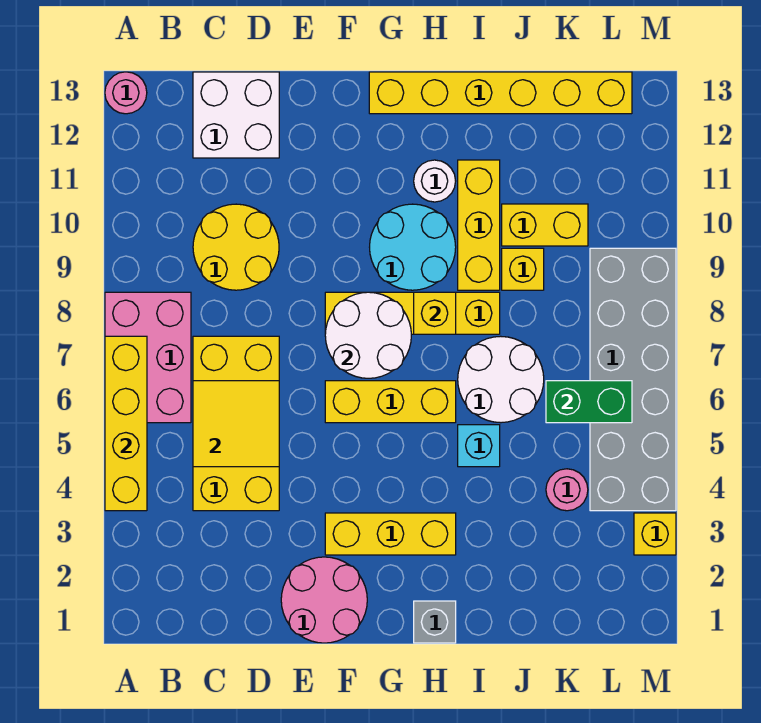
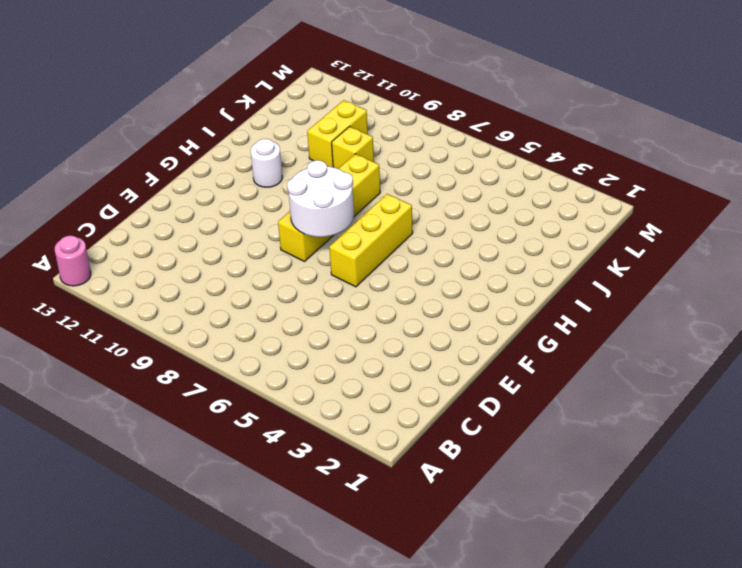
none -> pink brick A6:B8 level 1
none -> yellow brick C4:D7 level 1
none -> yellow round brick C9:D10 level 1

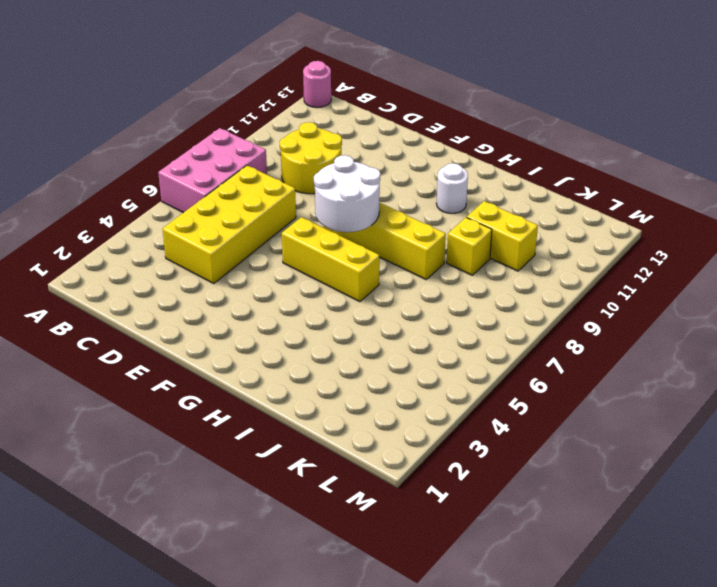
none -> white brick C12:D13 level 1
none -> pink round brick E1:F2 level 1
none -> yellow brick F3:H3 level 1

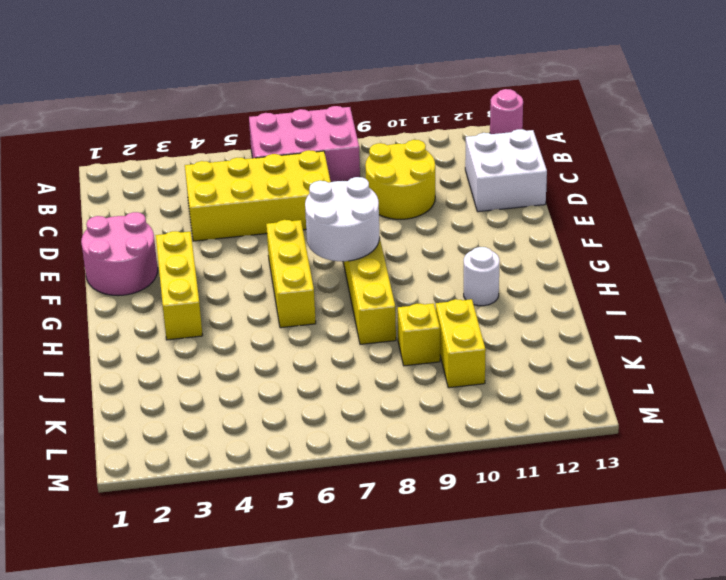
none -> cyan round brick G9:H10 level 1
none -> yellow brick G13:L13 level 1
none -> grey brick H1 level 1

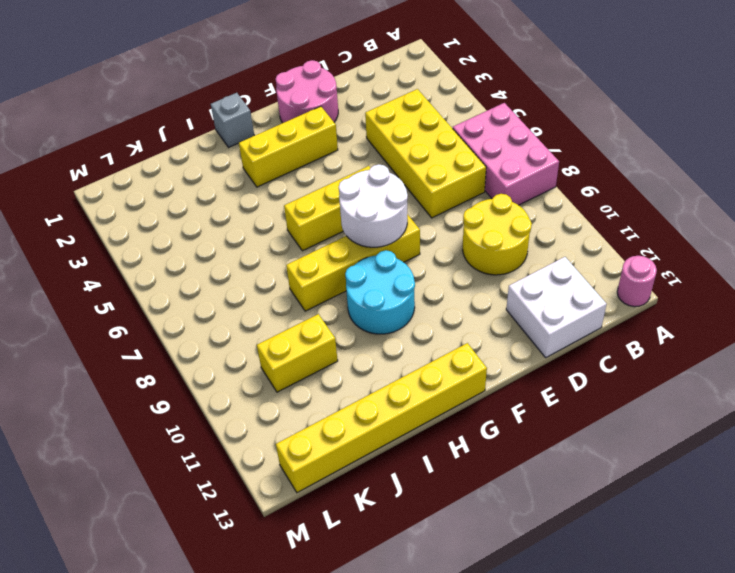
none -> white round brick H11 level 1
none -> cyan brick I5 level 1
none -> white round brick I6:J7 level 1

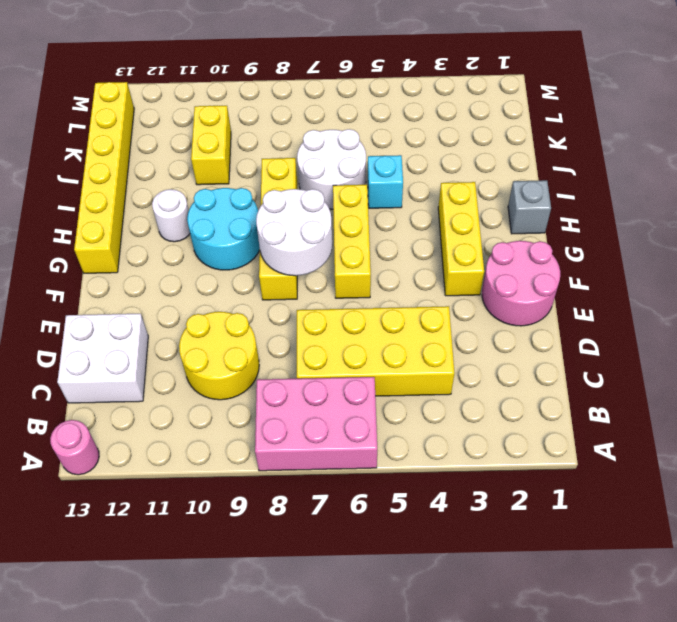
none -> yellow brick I9:I11 level 1
none -> yellow brick J9 level 1
none -> pink round brick K4 level 1

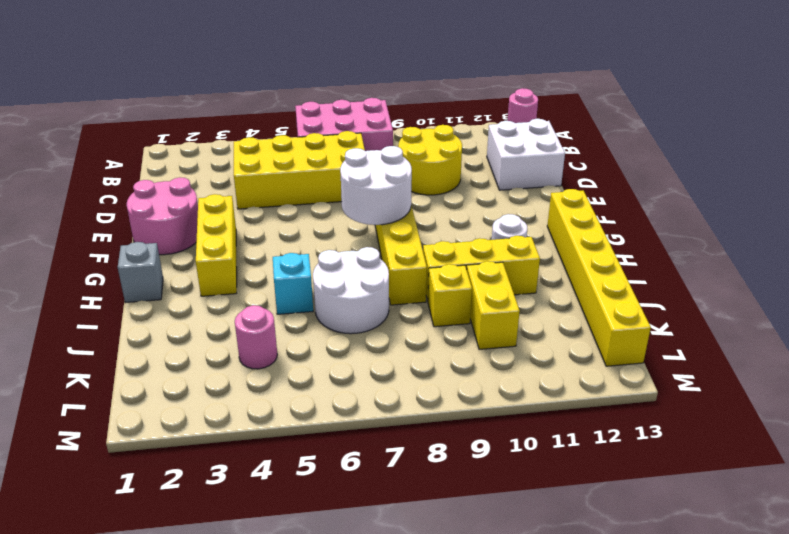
none -> yellow brick F6:H6 level 1
none -> cyan round brick G9:H10 level 1
none -> grey brick L4:M9 level 1

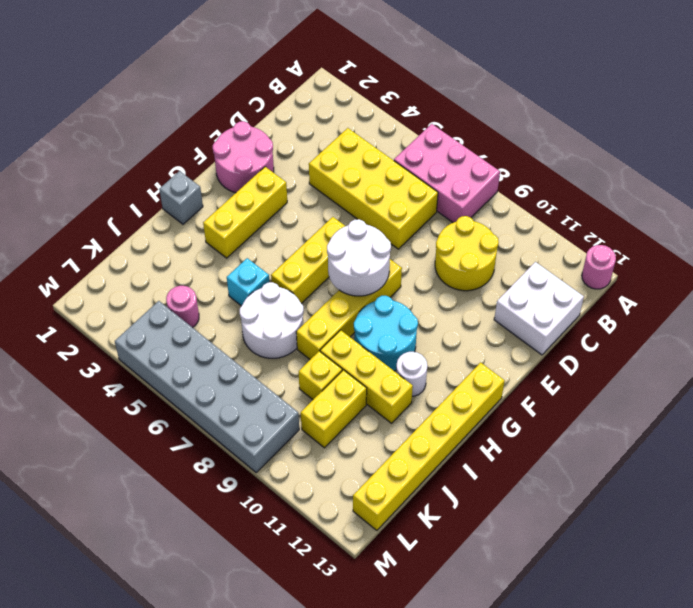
none -> yellow brick M3 level 1
none -> yellow brick A4:A7 level 2
none -> yellow tile C5:D6 level 2

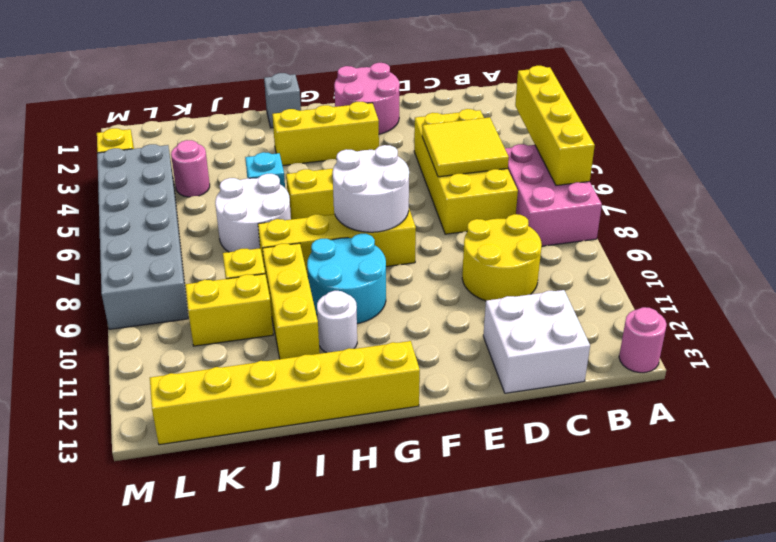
none -> yellow brick H8 level 2
none -> green brick K6:L6 level 2

